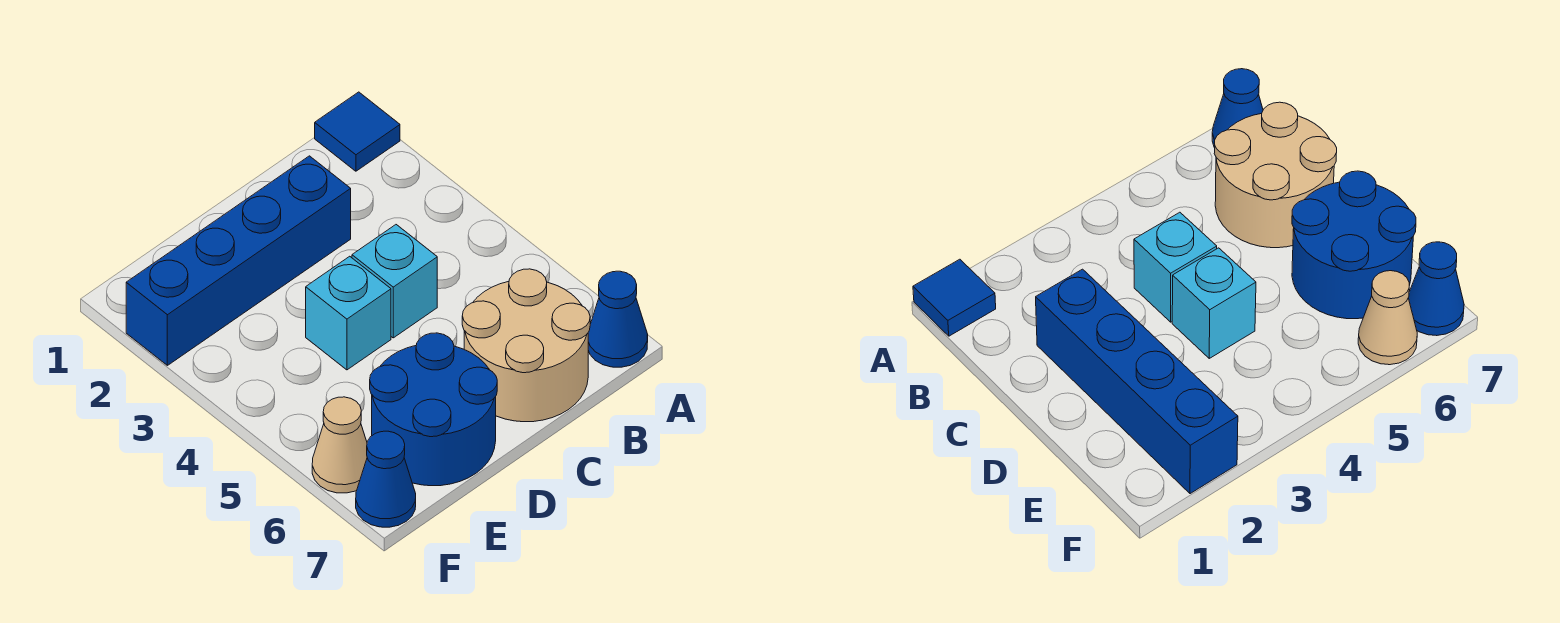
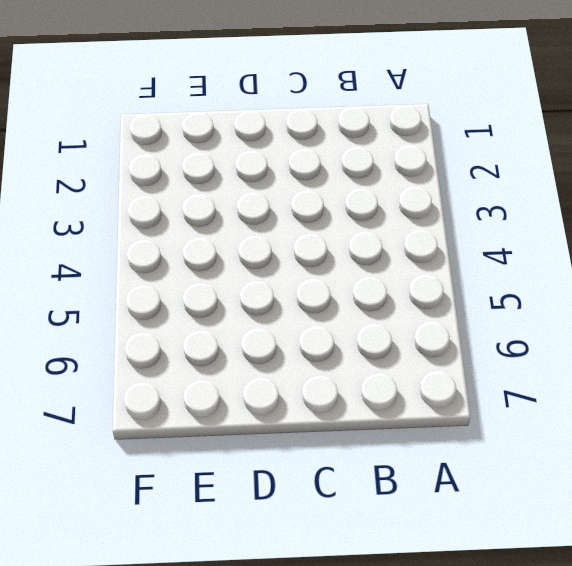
none -> blue tile A1 level 1
none -> blue cone A7 level 1

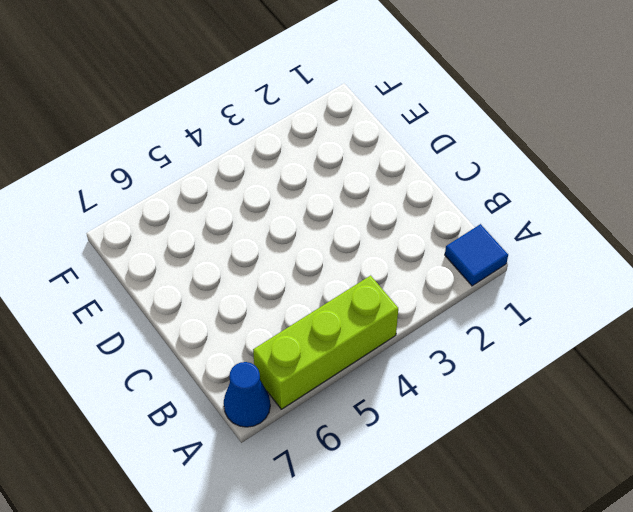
lime brick A4:A6 level 1 -> none
none -> tan round brick B6:C7 level 1
none -> blue brick C2:F2 level 1

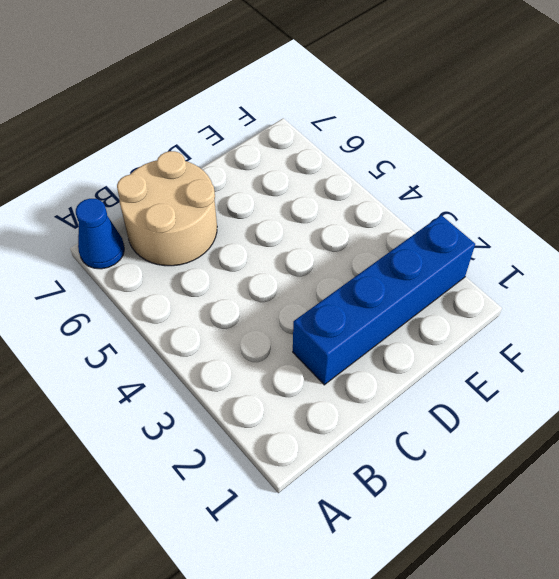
none -> blue tile A1 level 1
none -> cyan brick C4 level 1

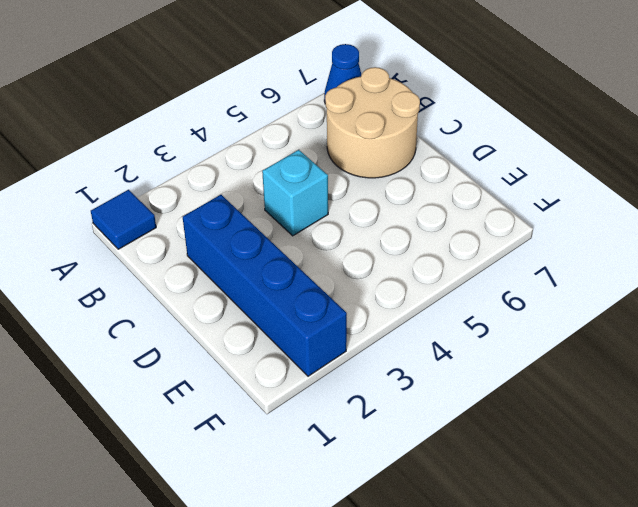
none -> cyan brick D4 level 1
none -> blue round brick D6:E7 level 1

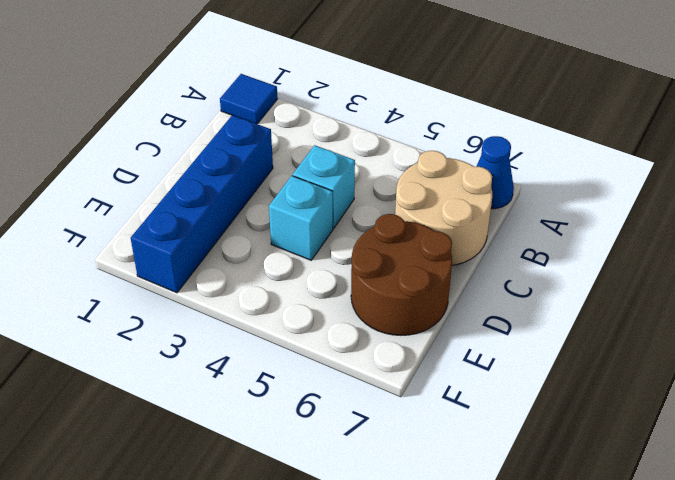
brown round brick D6:E7 level 1 -> blue round brick D6:E7 level 1
none -> tan cone F6 level 1
none -> blue cone F7 level 1

